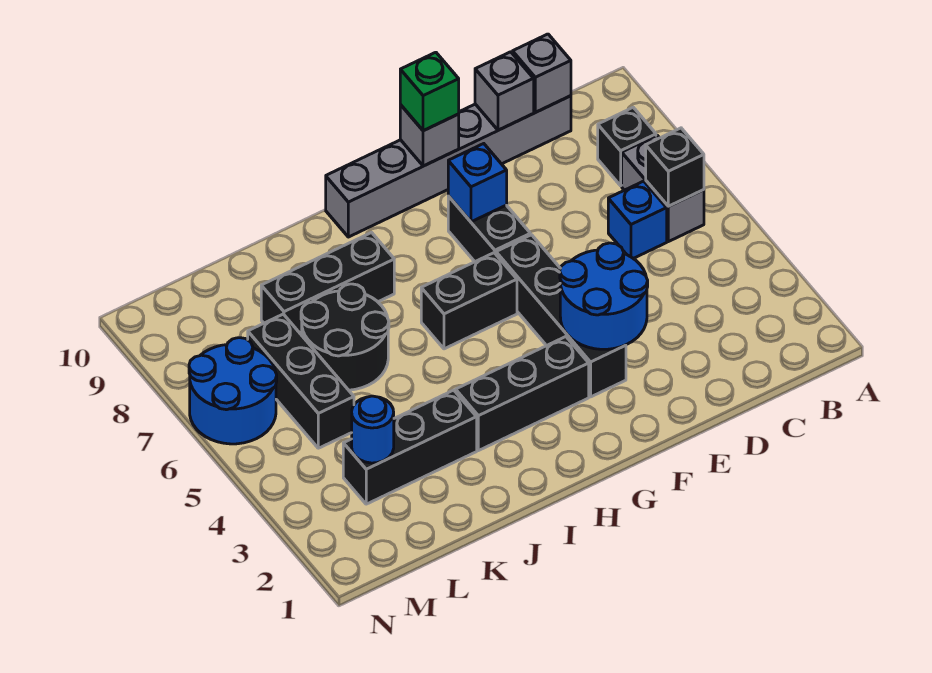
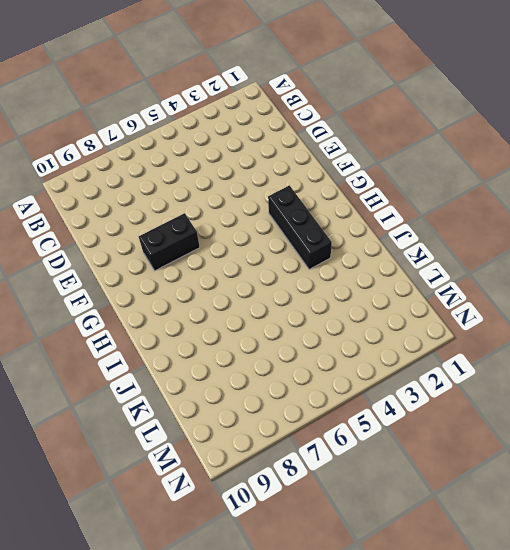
none -> grey brick B6:B7 level 1
none -> black brick B8 level 1
none -> blue brick C6 level 1

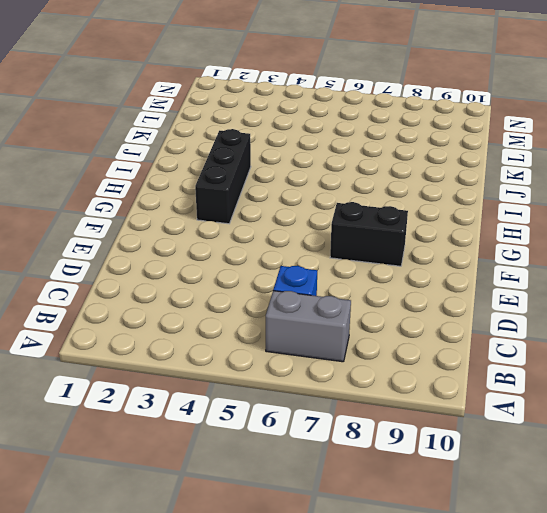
none -> black brick B8 level 1
none -> grey brick C10:H10 level 1
none -> black brick F3:F6 level 1

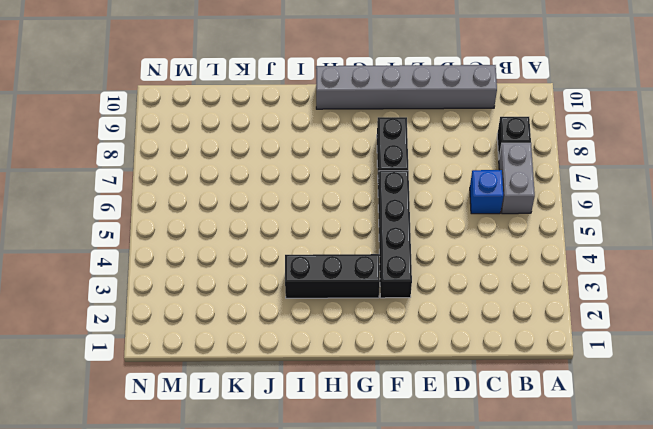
none -> black brick G6:H6 level 1
none -> black brick I8:K8 level 1
none -> black brick J3:L3 level 1

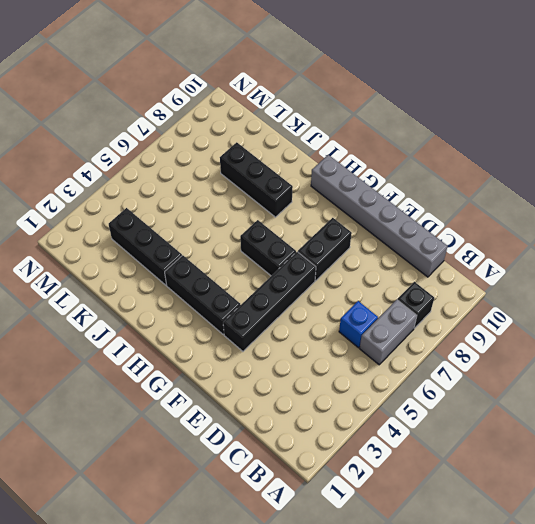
none -> black round brick J6:K7 level 1
none -> black brick L5:L7 level 1
none -> blue round brick M6:N7 level 1

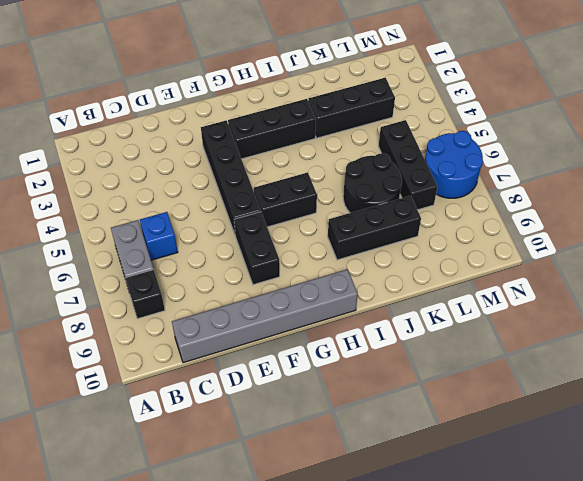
none -> black brick B6 level 2
none -> grey brick C10 level 2
none -> grey brick D10 level 2

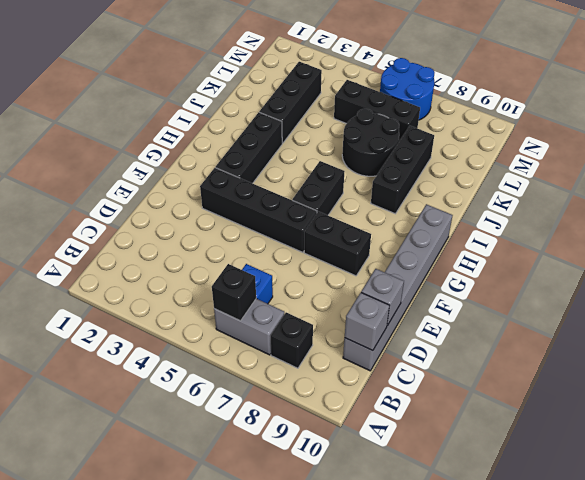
none -> blue round brick E3:F4 level 2
none -> blue brick F8 level 2
none -> grey brick F10 level 2

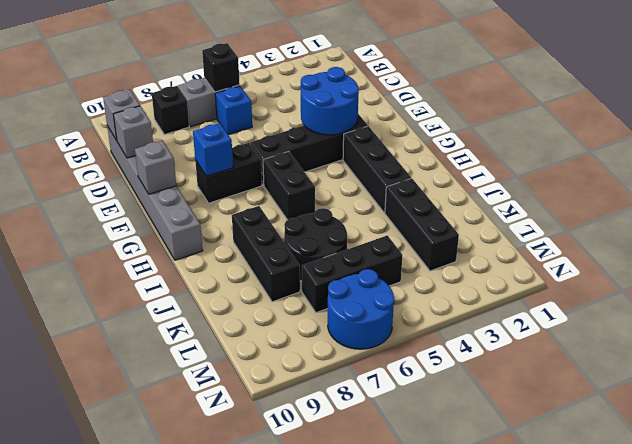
none -> blue round brick L3 level 2
none -> green brick F10 level 3

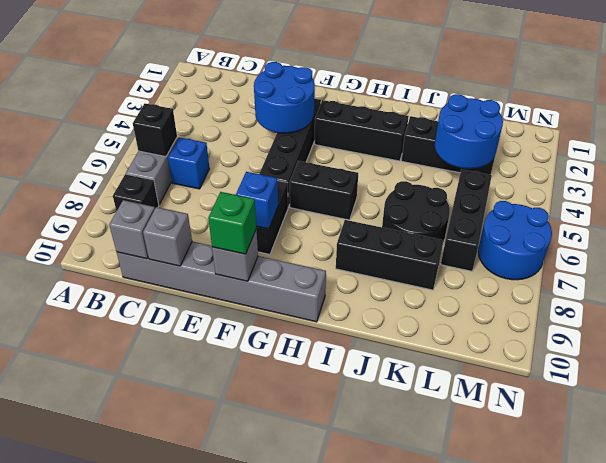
blue round brick K3:L4 level 2 -> blue round brick L3 level 2

